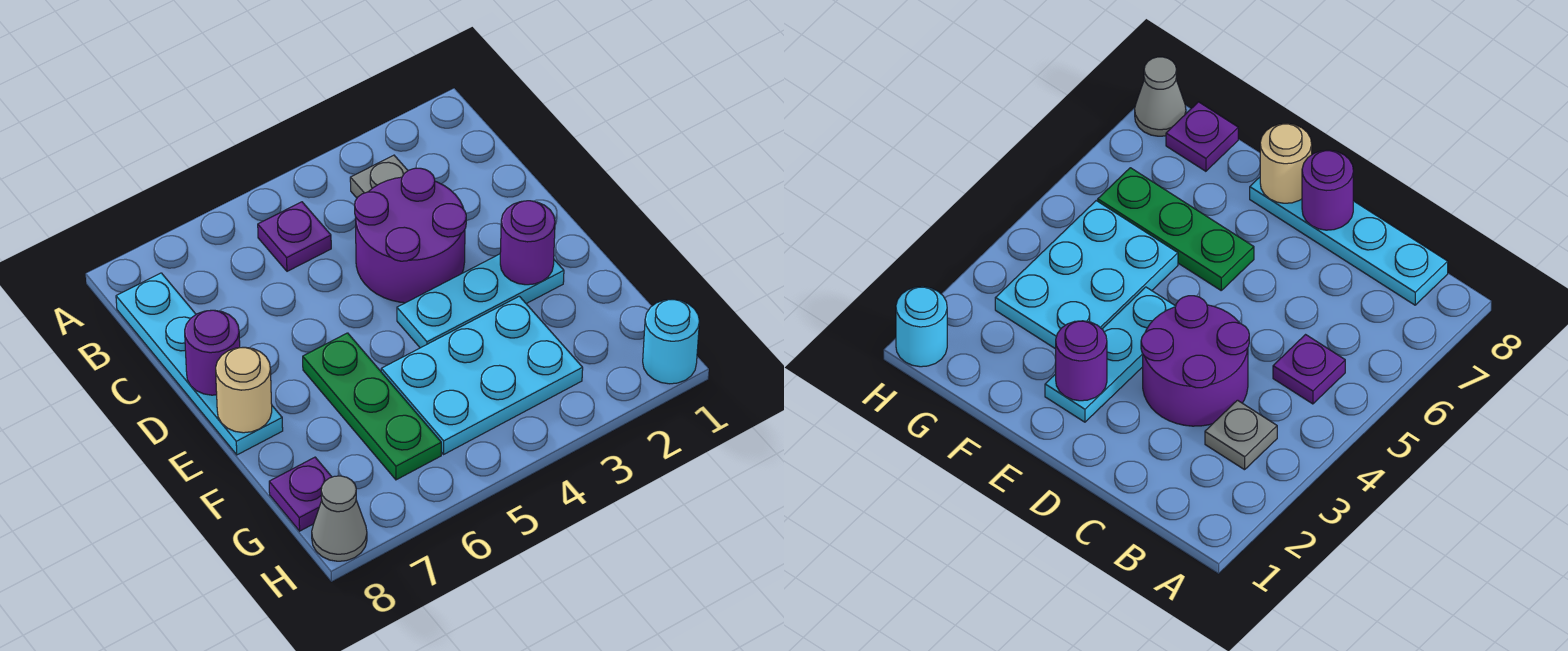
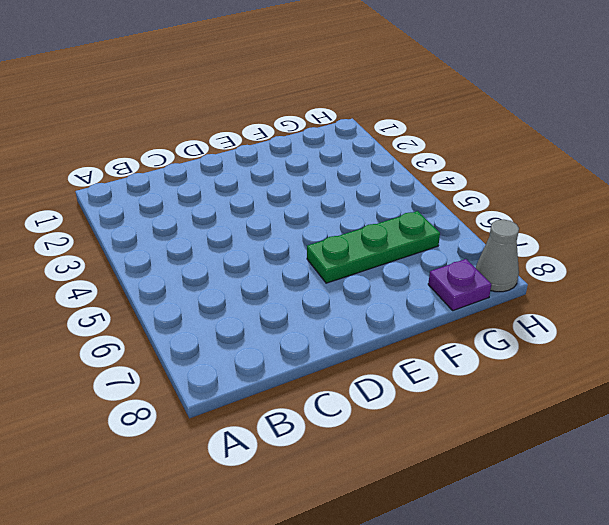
none -> grey plate B3 level 1
none -> purple plate B5 level 1
none -> cyan plate B8:E8 level 1

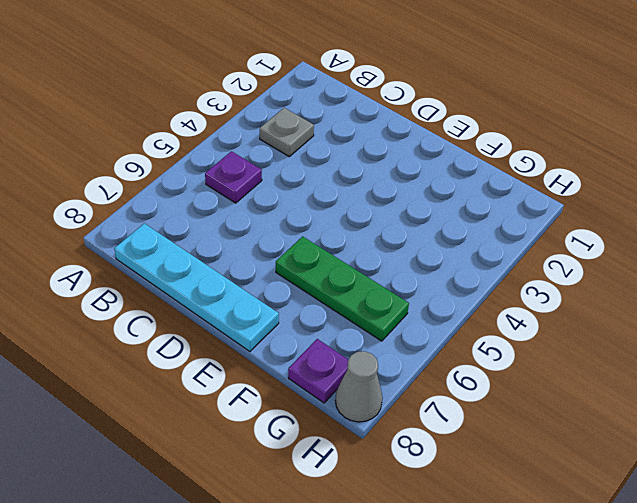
none -> purple round brick C3:D4 level 1
none -> cyan plate E2:E4 level 1
none -> cyan plate F3:G5 level 1

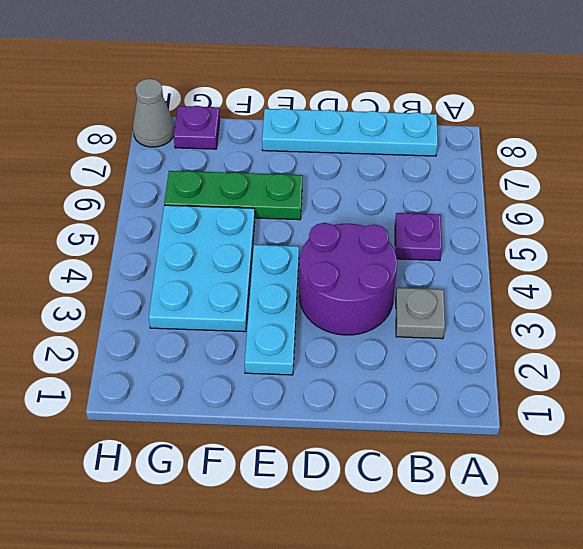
none -> cyan round brick H1 level 1
none -> purple round brick D8 level 2
none -> purple round brick E2 level 2

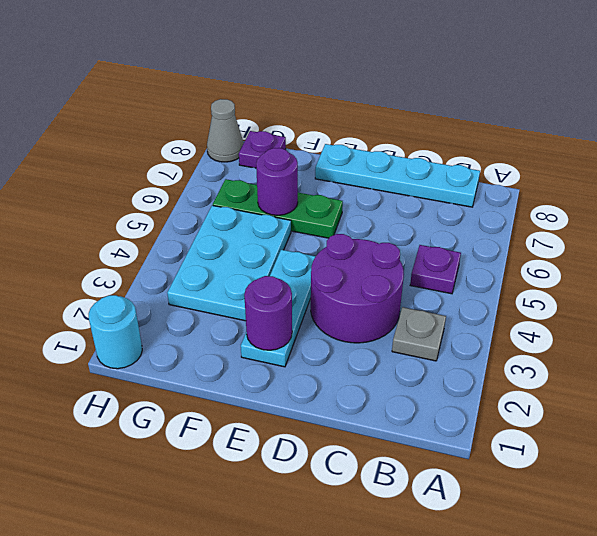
purple round brick F6 level 2 -> purple round brick D8 level 2
none -> tan round brick E8 level 2

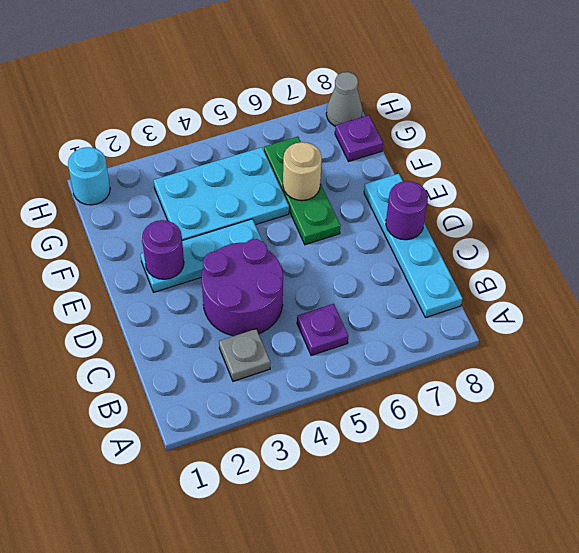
tan round brick F6 level 2 -> tan round brick E8 level 2

